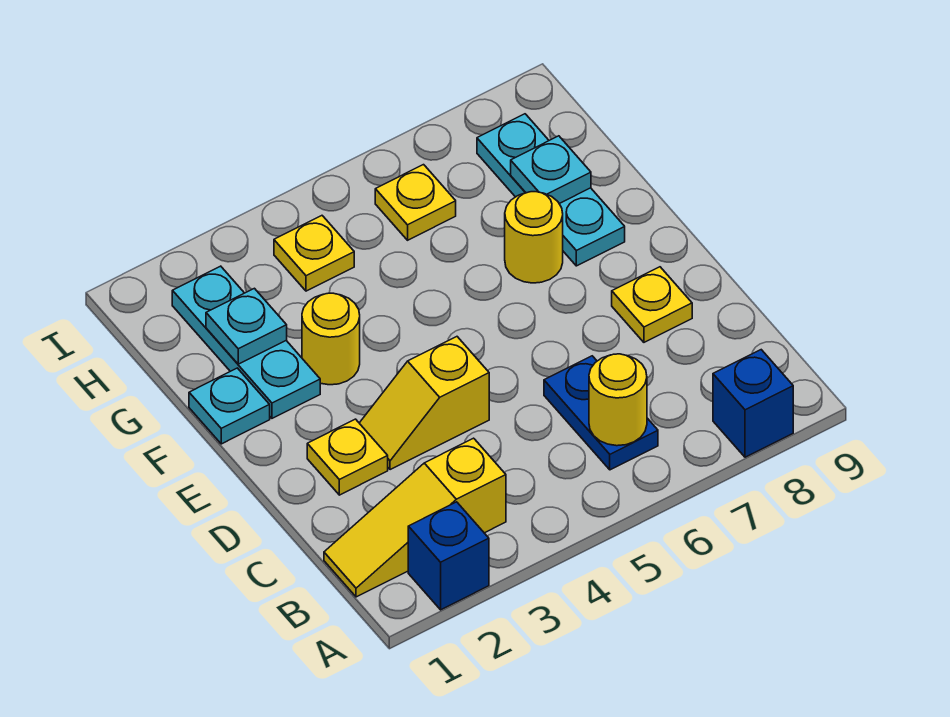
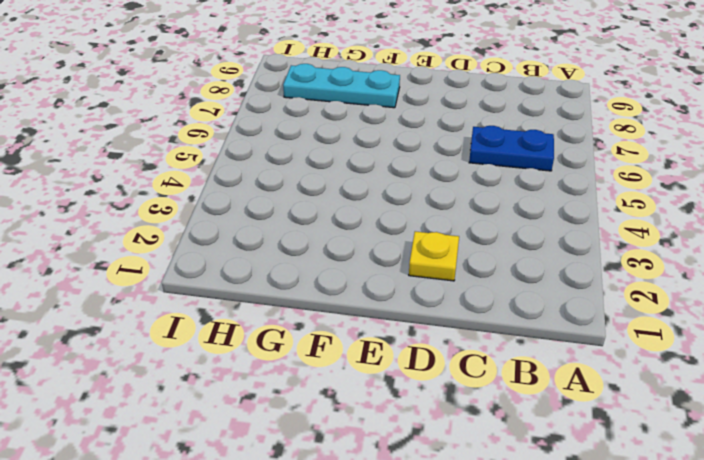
none -> blue brick A2 level 1
none -> blue brick A8 level 1
none -> yellow slope B1:B3 level 1 top 3

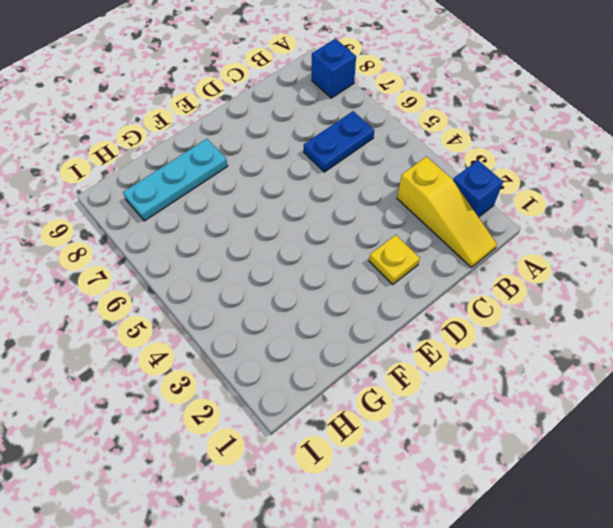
none -> yellow slope D3:D4 level 1 top 4
none -> yellow plate D8 level 1
none -> cyan plate F1 level 1

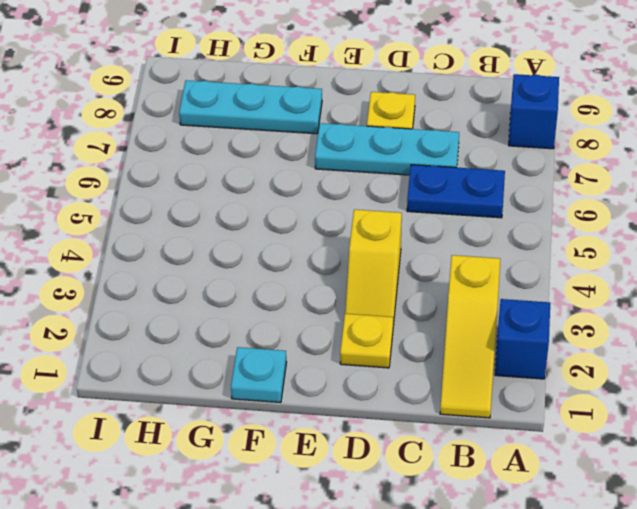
cyan plate C7:E7 level 1 -> cyan plate F2:H2 level 1
none -> yellow round brick F3 level 1
none -> yellow round brick F7 level 1
none -> yellow plate H4 level 1

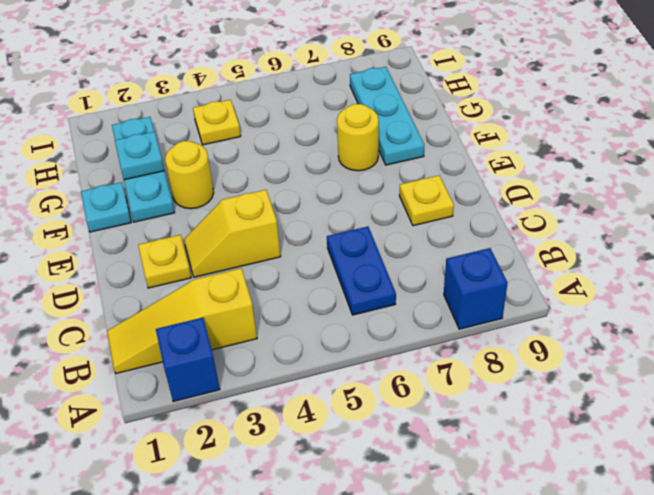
none -> yellow plate H6 level 1
none -> yellow round brick B6 level 2
none -> cyan plate G8 level 2

